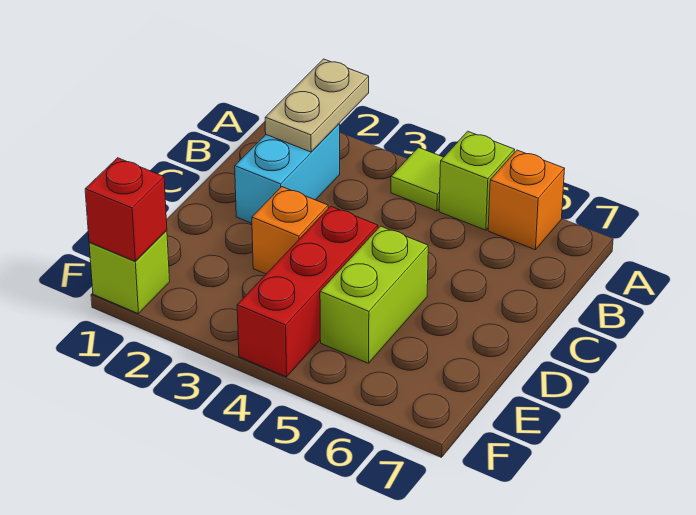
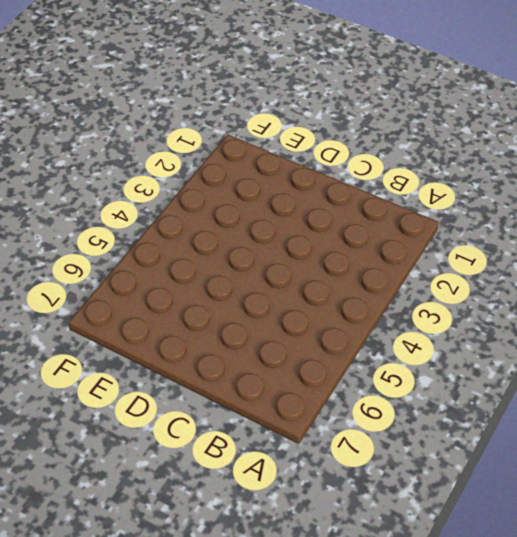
none -> lime tile A4 level 1
none -> lime brick A5 level 1

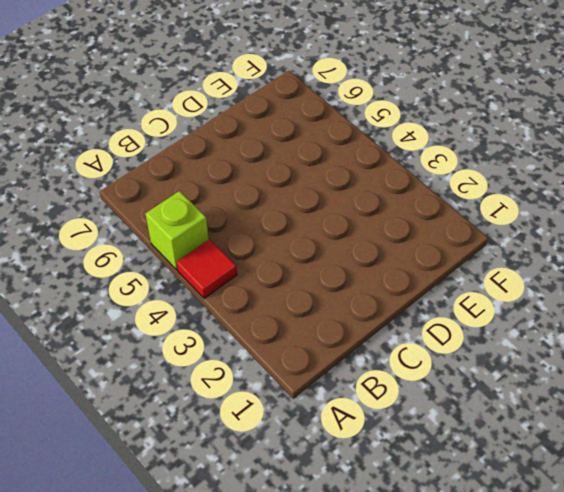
red tile A4 level 1 -> lime tile A4 level 1
none -> orange brick A6 level 1
none -> cyan brick B2:C2 level 1

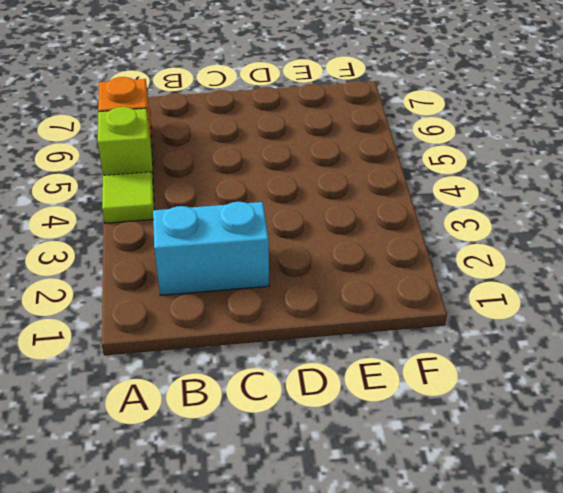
none -> orange brick D3 level 1
none -> red brick D4:F4 level 1

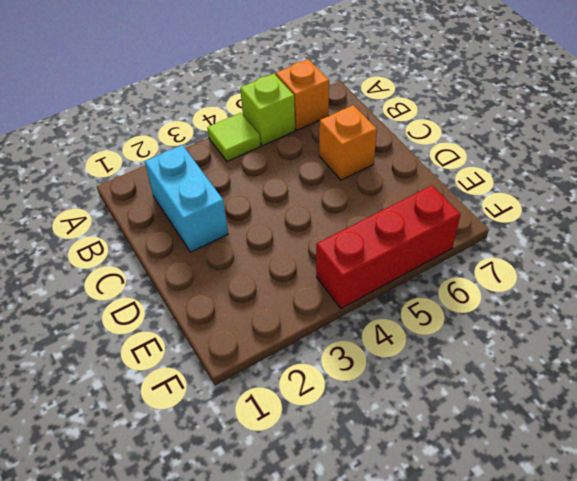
orange brick C6 level 1 -> orange brick D3 level 1
red brick F4:F6 level 1 -> red brick D4:F4 level 1
none -> lime brick D5:E5 level 1
none -> lime brick F1 level 1

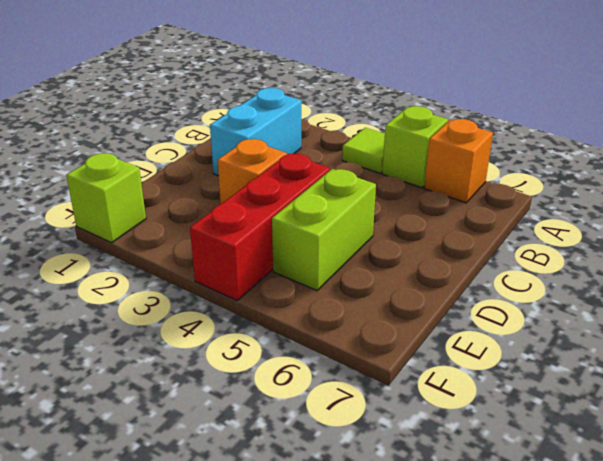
none -> tan plate A2:B2 level 2
none -> red brick F1 level 2

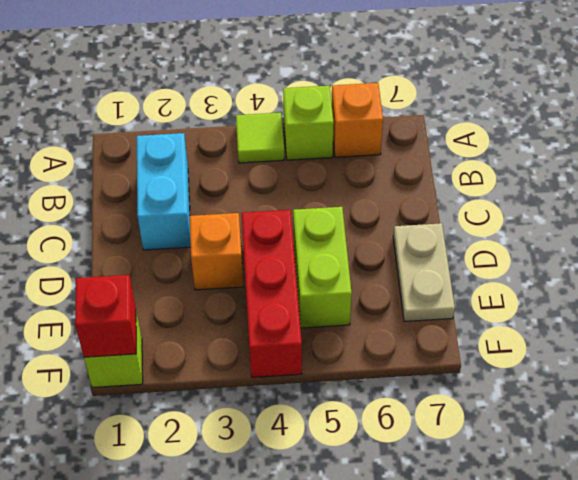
tan plate D7:E7 level 1 -> tan plate A2:B2 level 2

